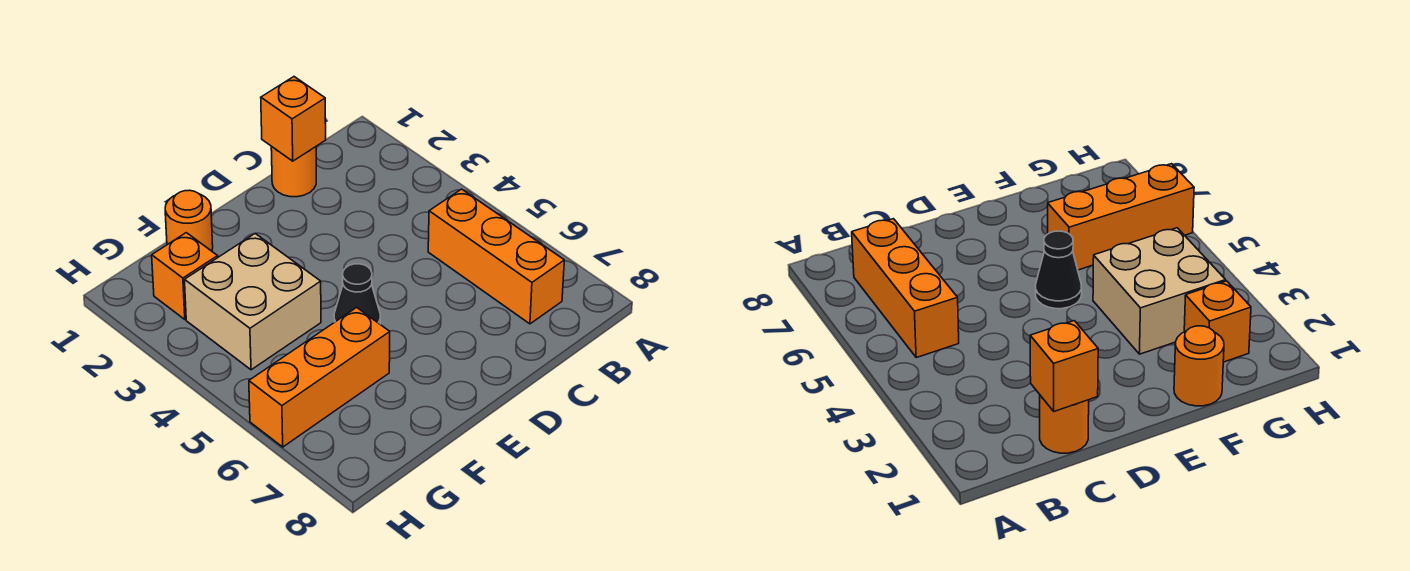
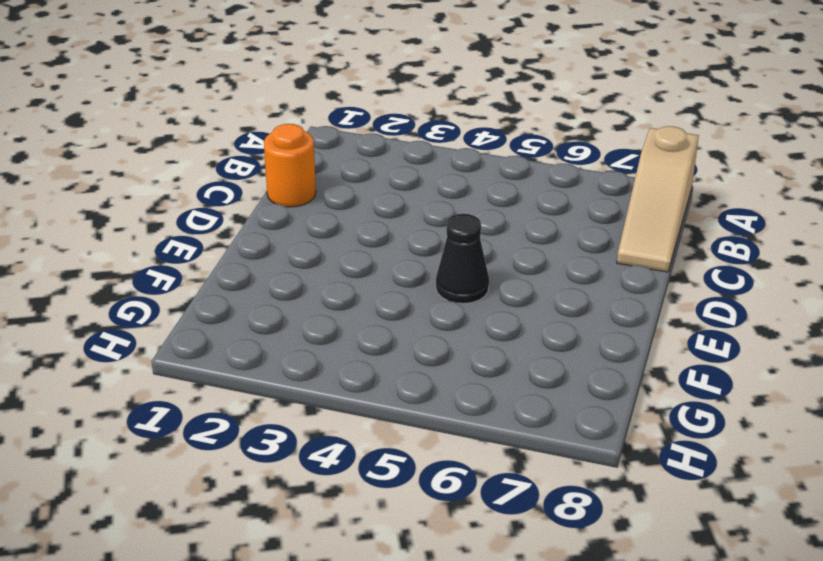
tan slope A8:C8 level 1 top A -> none
none -> orange brick B5:B7 level 1
none -> orange round brick F1 level 1

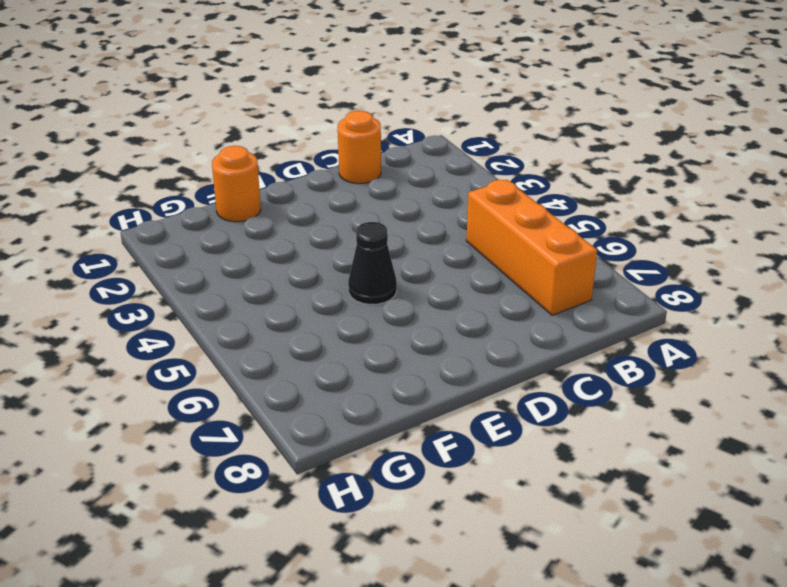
none -> tan brick F3:G4 level 1
none -> orange brick F6:H6 level 1

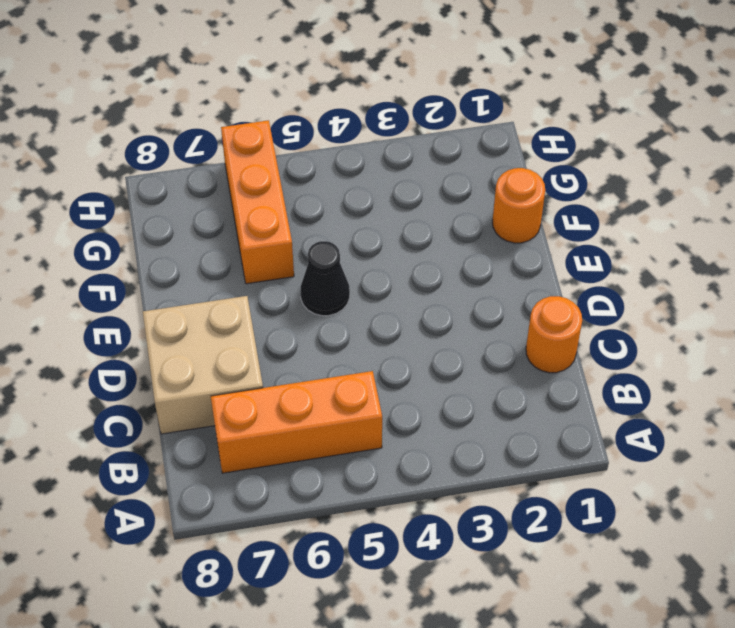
tan brick C7:D8 level 1 -> tan brick F3:G4 level 1
none -> orange brick G2 level 1
none -> orange brick C1 level 2

